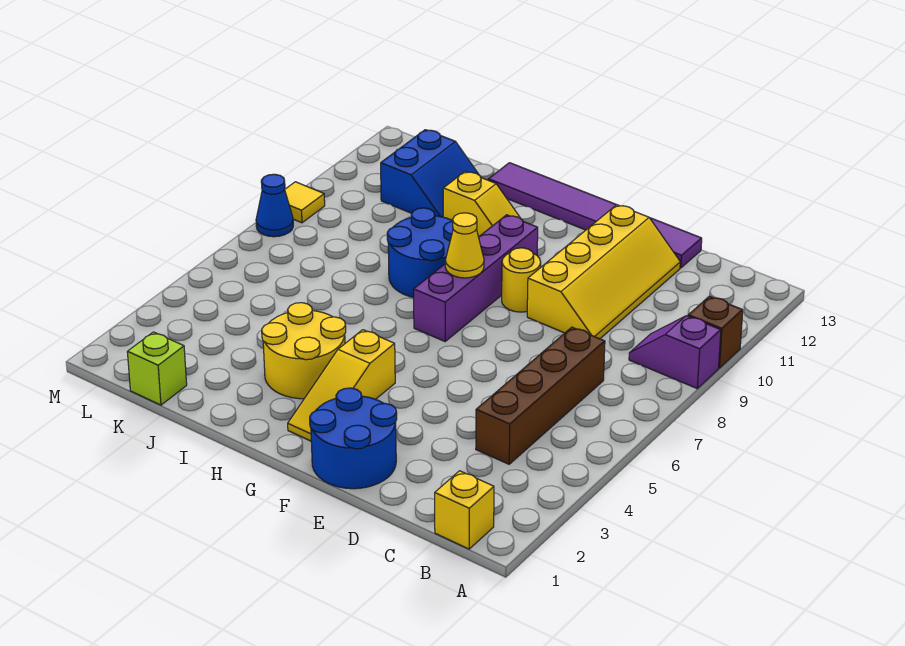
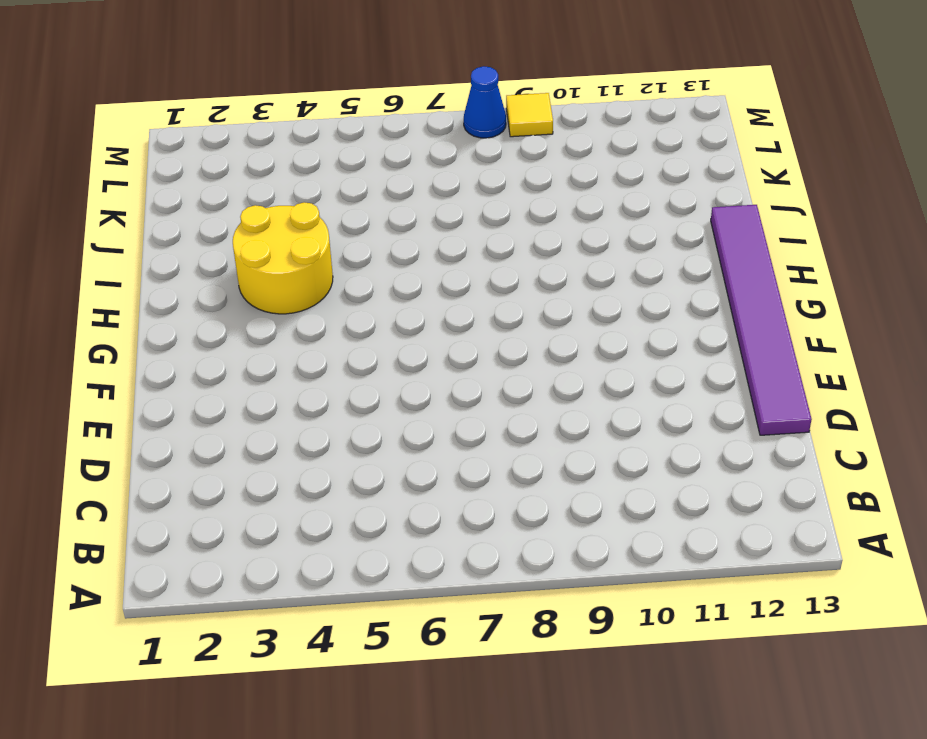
none -> purple slope A9:B9 level 1 top A
none -> brown brick A10 level 1
none -> yellow brick B1 level 1

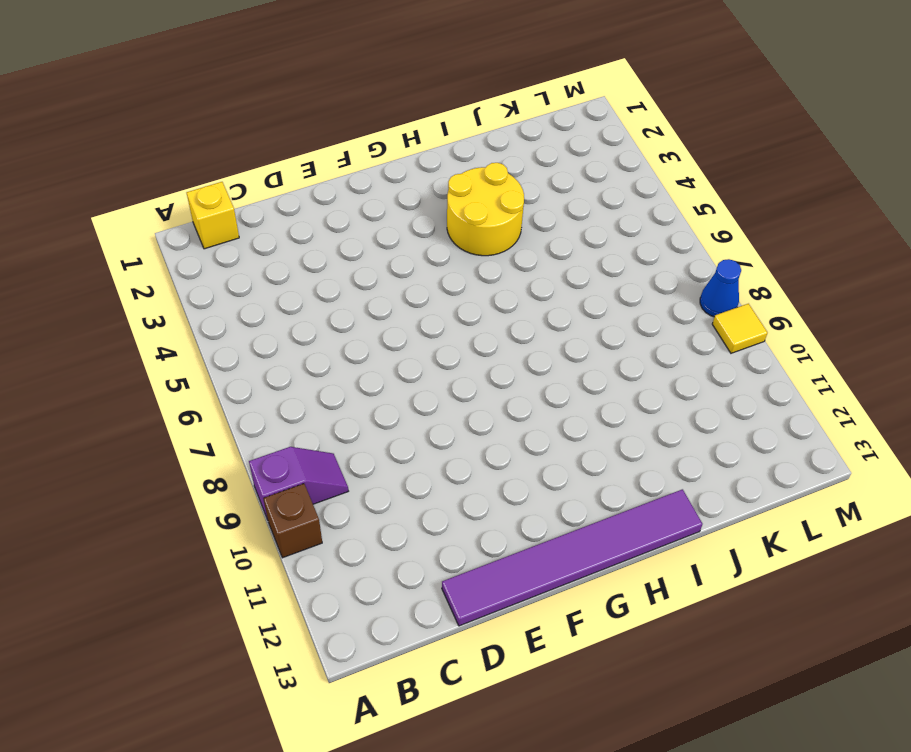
none -> brown brick C4:C7 level 1
none -> yellow slope D9:E12 level 1 top E
none -> blue round brick E1:F2 level 1

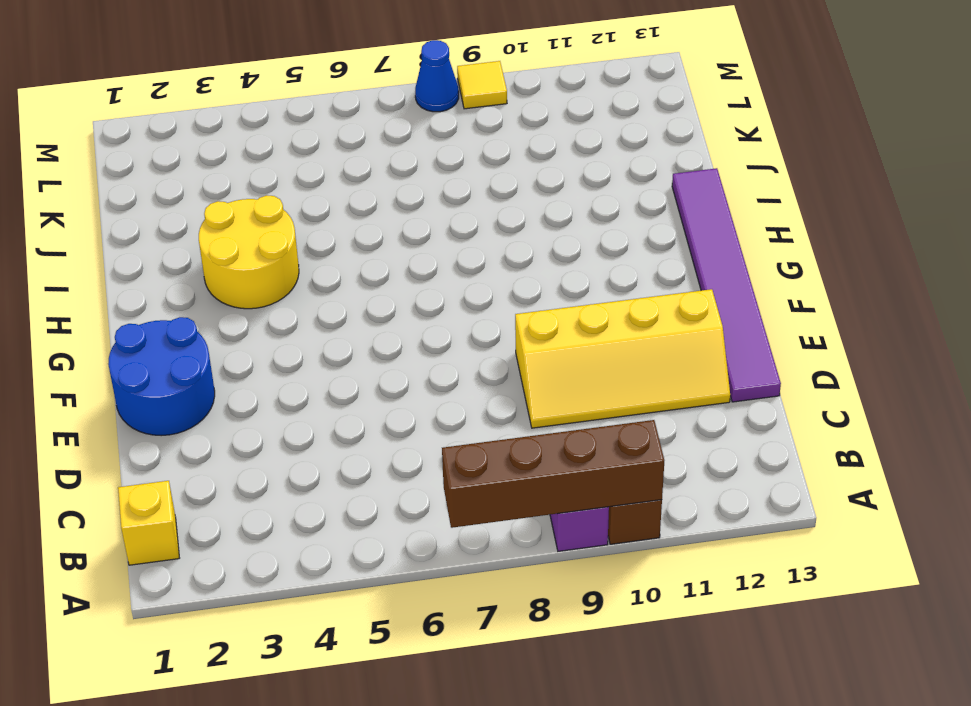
brown brick A7:A10 level 2 -> brown brick C4:C7 level 1
none -> yellow round brick F9 level 1
none -> yellow slope G2:G4 level 1 top 4
none -> purple brick G7:G10 level 1

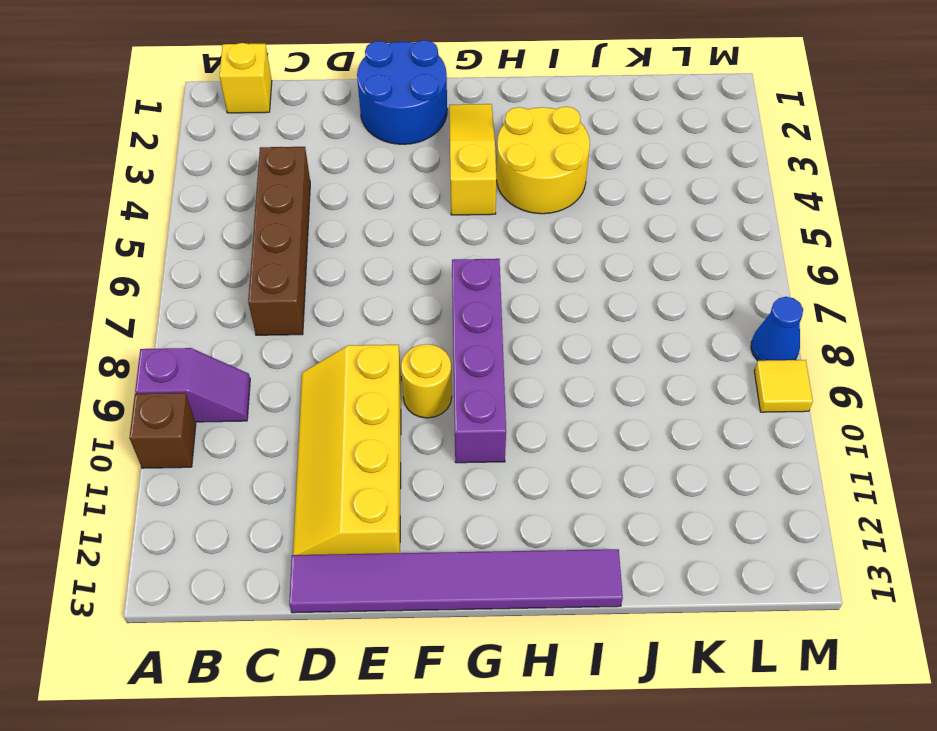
none -> blue round brick H8:I9 level 1
none -> yellow slope H11:I11 level 1 top I
none -> blue slope J11:K12 level 1 top K

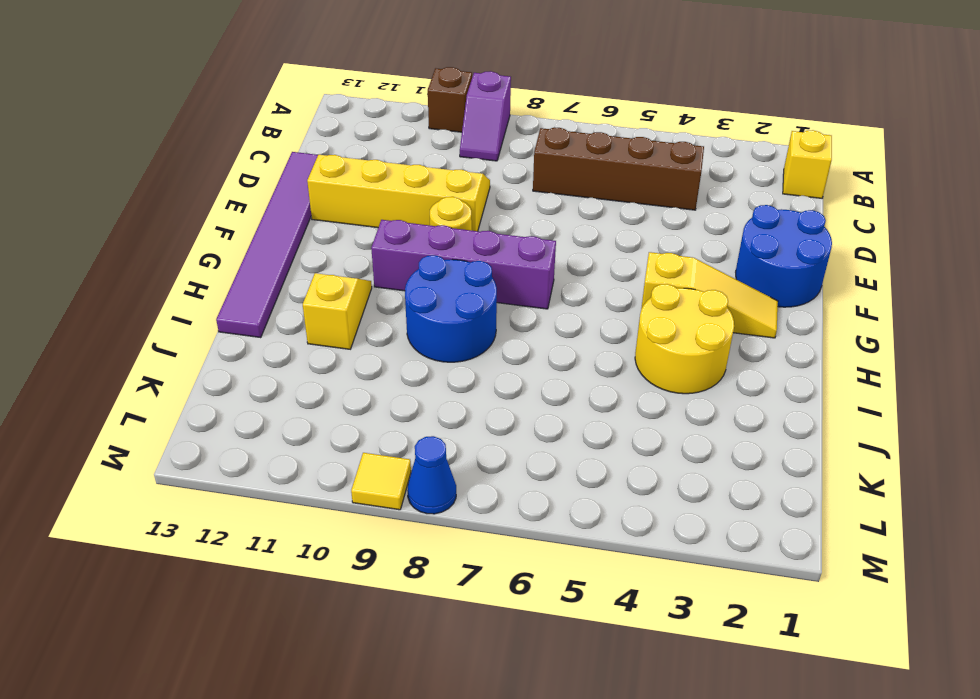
none -> blue slope J11:K12 level 1 top K
none -> lime brick K1 level 1
none -> yellow cone G8 level 2

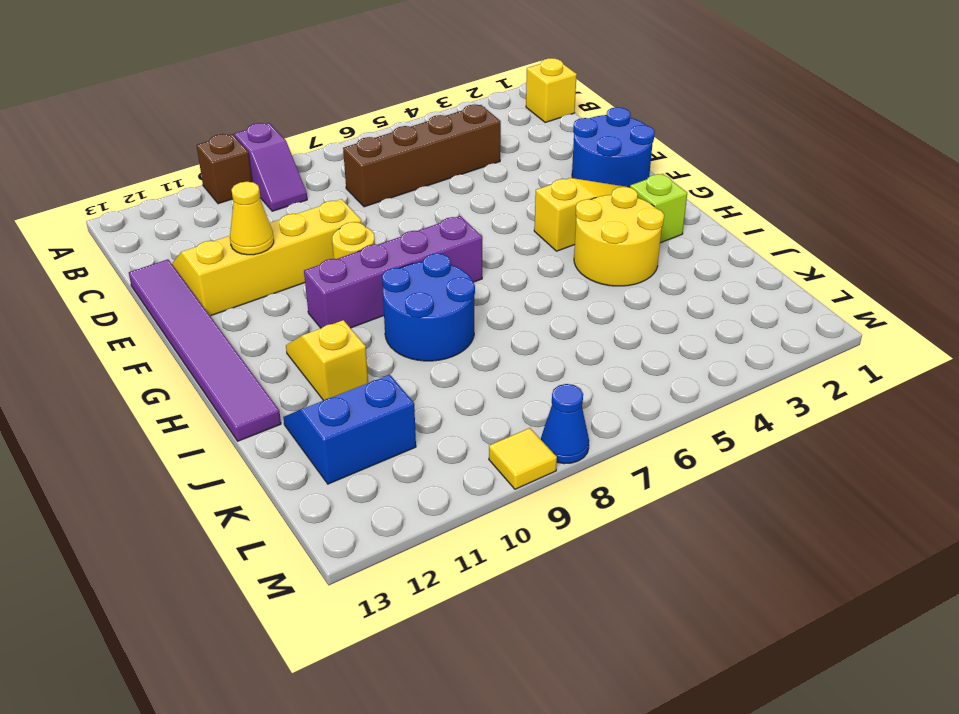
yellow cone E11 level 2 -> yellow cone G8 level 2
lime brick H2 level 1 -> lime brick K1 level 1

